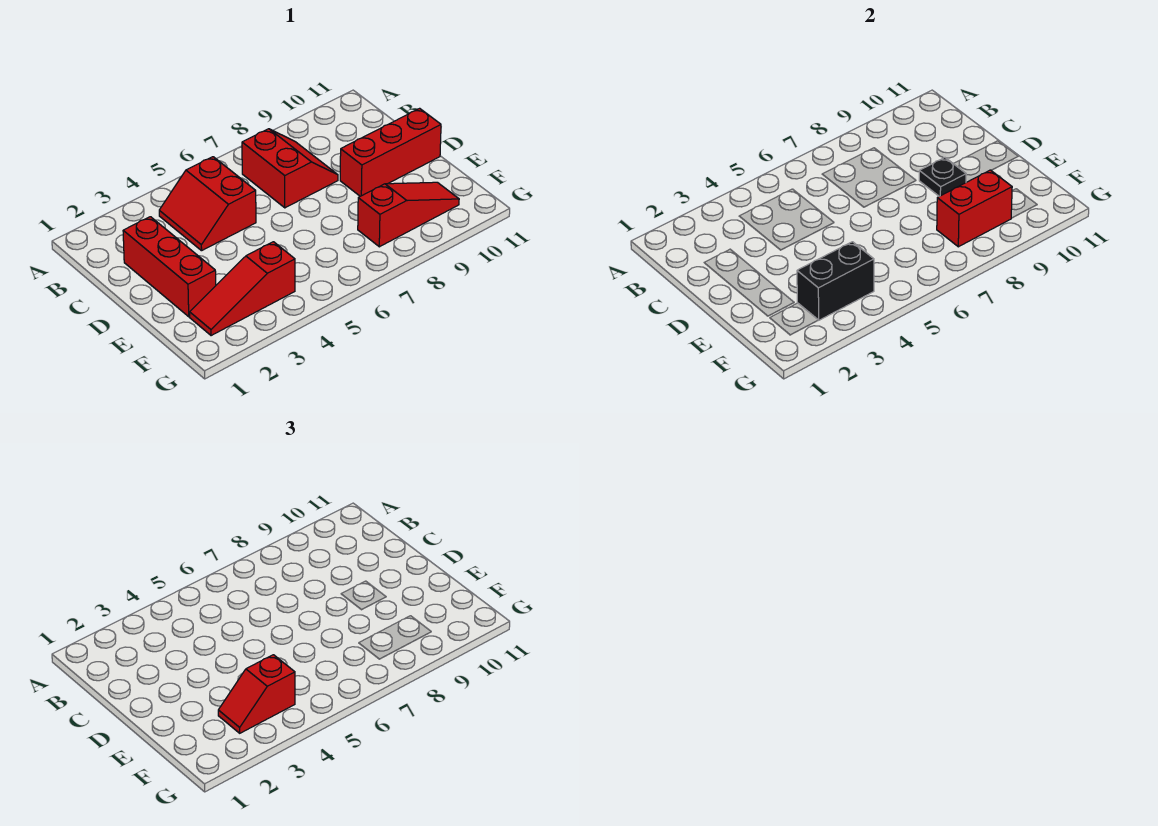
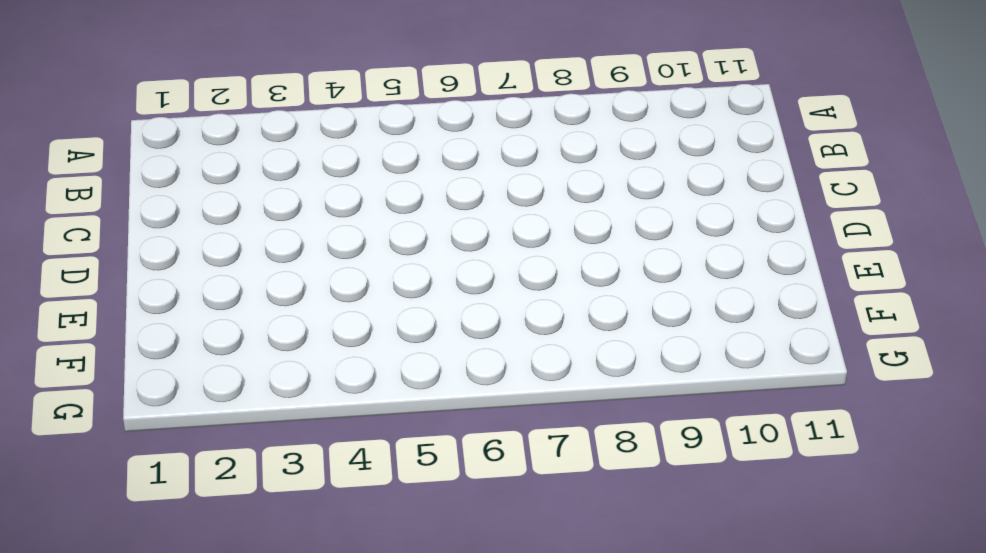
none -> red slope B4:C5 level 1 top 5
none -> red slope B7:C8 level 1 top 7

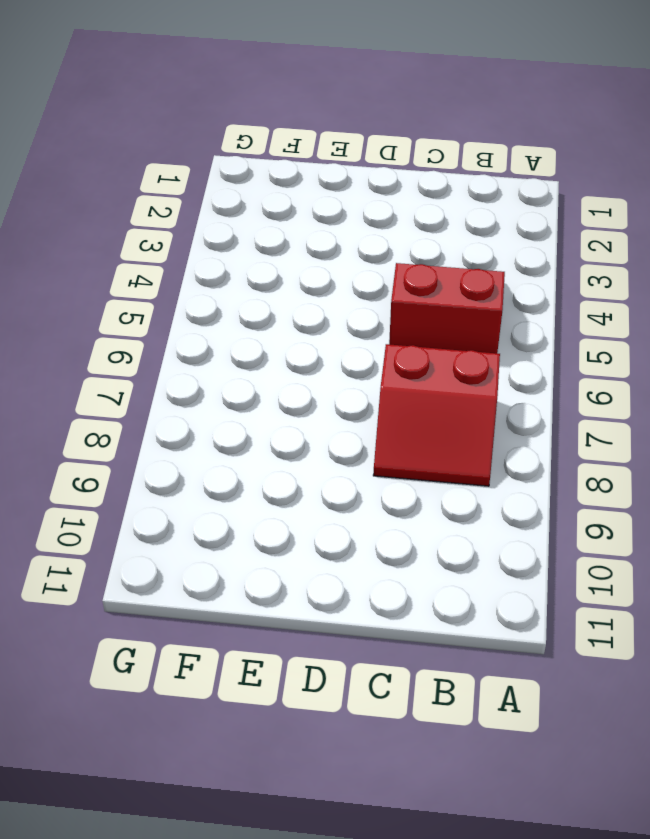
none -> red brick C2:E2 level 1
none -> red brick D9:D11 level 1

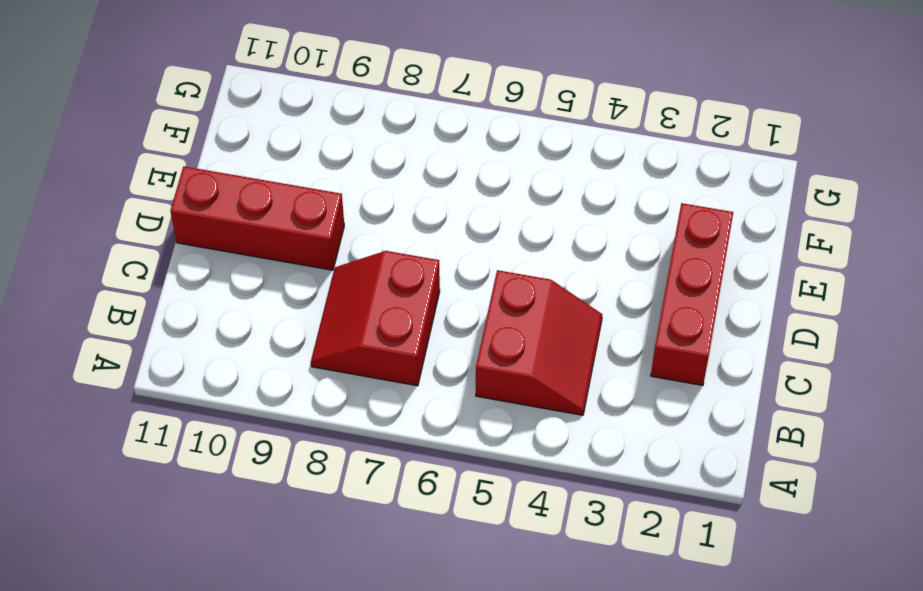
none -> red slope F2:F4 level 1 top 4
none -> red slope F8:F10 level 1 top 8

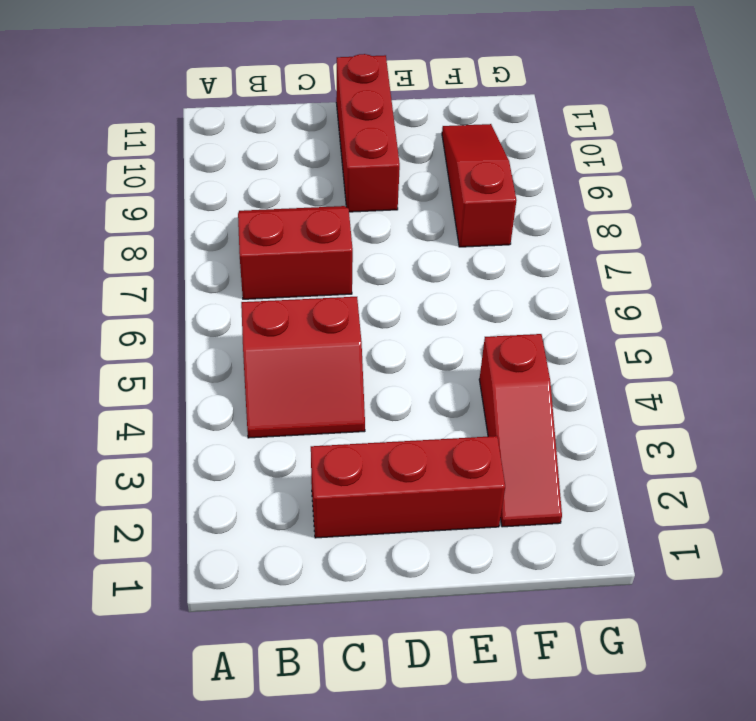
none -> black plate D9 level 2
none -> black brick F3:F4 level 2

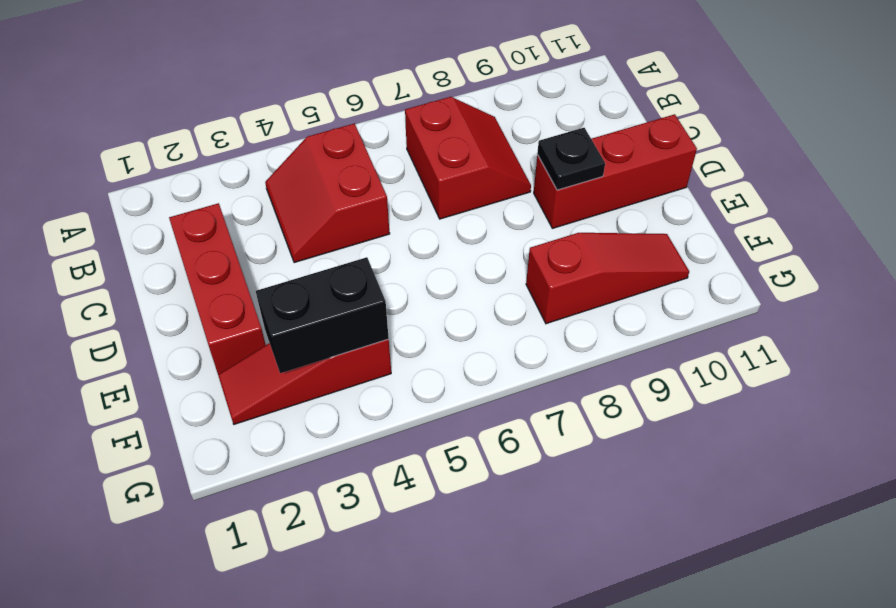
none -> red brick F8:F9 level 2
none -> red slope F3:F4 level 3 top 4

